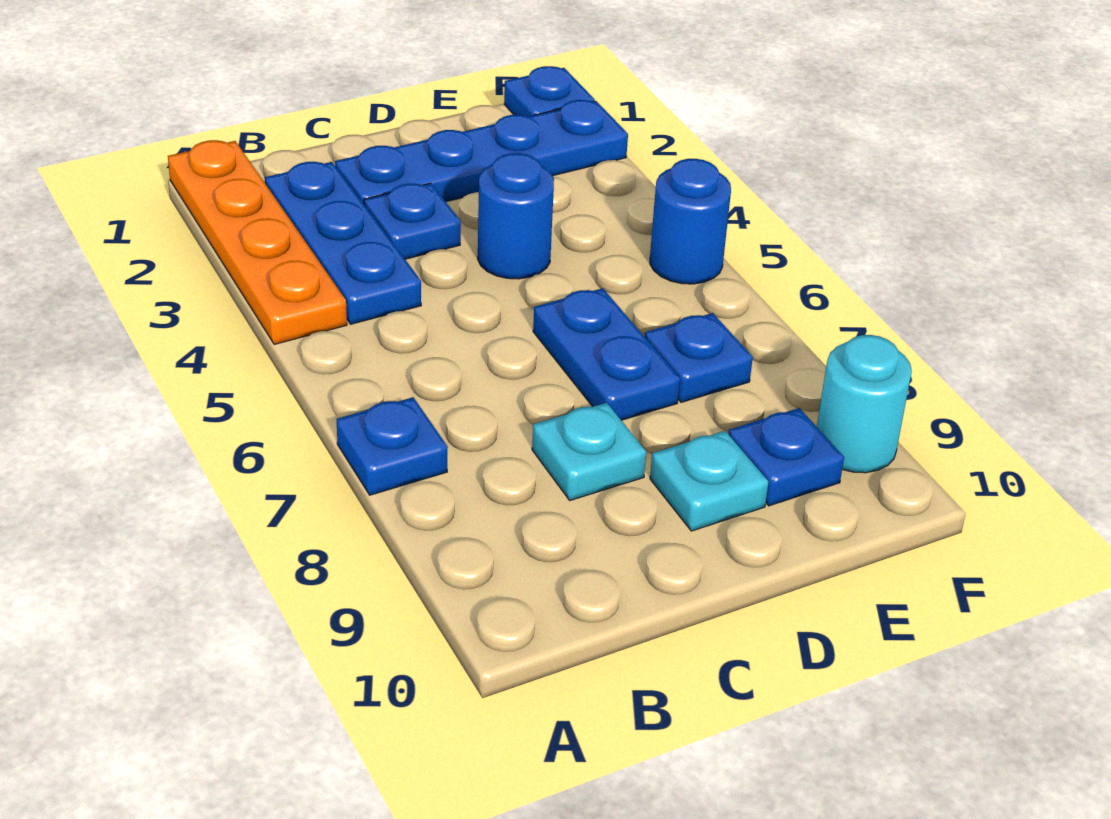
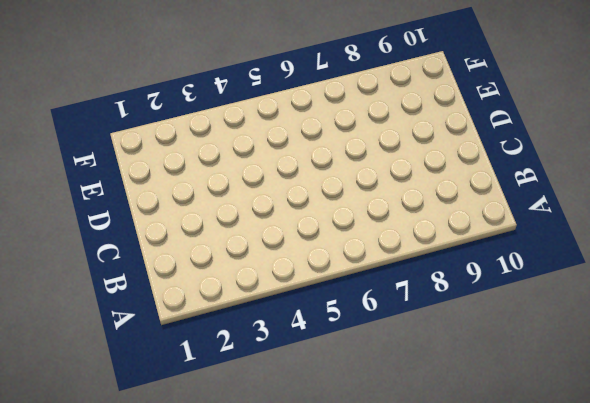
none -> orange plate A1:A4 level 1
none -> blue plate A7 level 1
none -> blue plate B2:B4 level 1

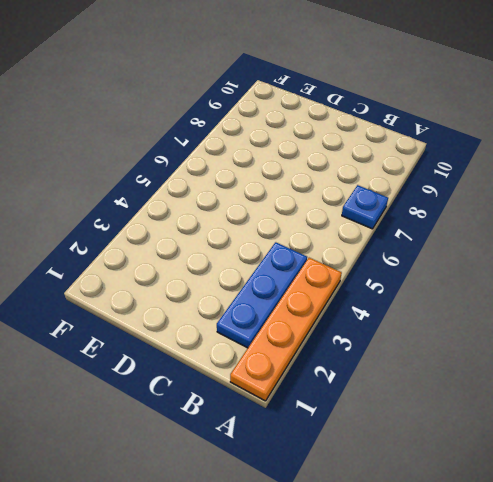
none -> blue plate C2:F2 level 1
none -> blue plate C3 level 1
none -> cyan plate C8 level 1

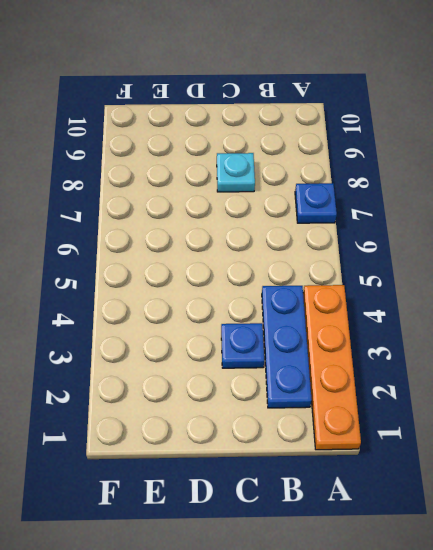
none -> blue plate C2:F2 level 1
none -> blue round brick D4 level 1
none -> blue plate D6:D7 level 1

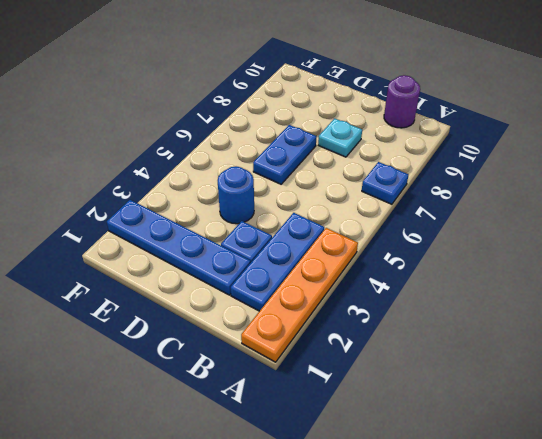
purple round brick B10 level 1 -> none
none -> cyan plate D9 level 1
none -> blue plate E7 level 1
none -> blue plate E9 level 1

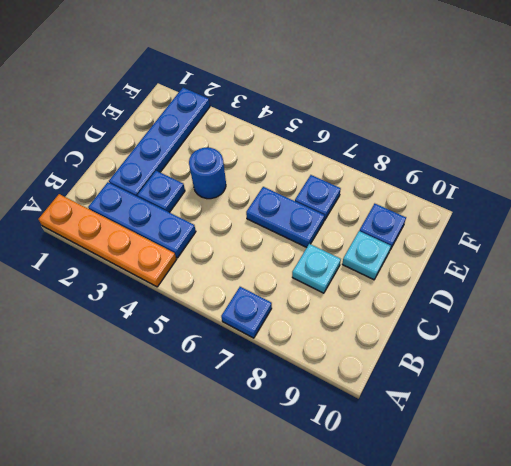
none -> blue plate F1 level 1
none -> blue round brick F5 level 1
none -> cyan round brick F9 level 1

